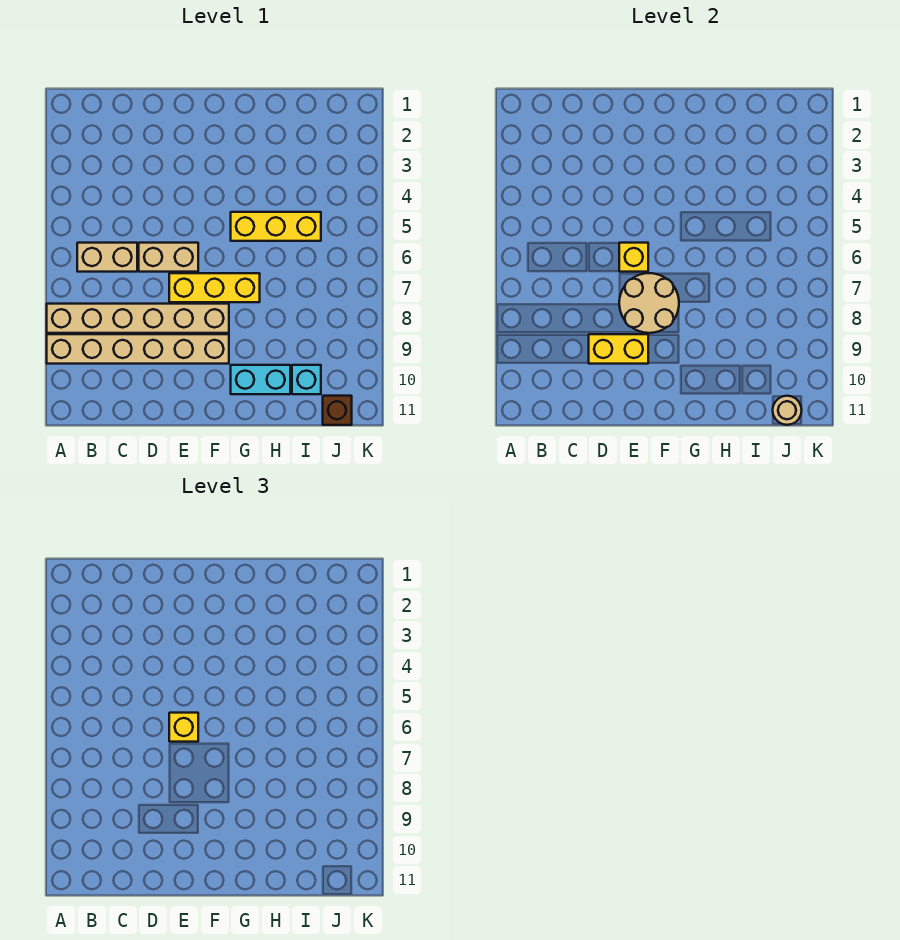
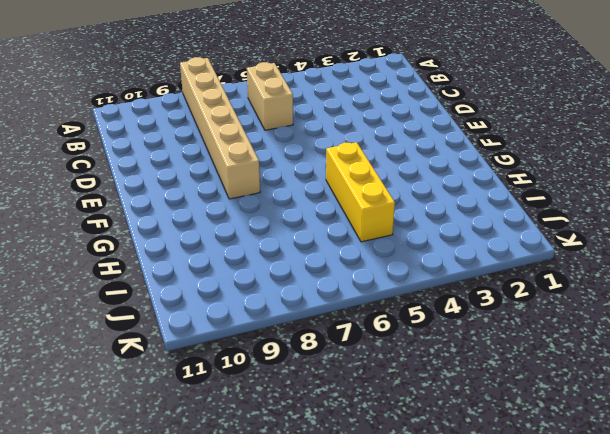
none -> tan brick A9:F9 level 1
none -> tan brick D6:E6 level 1
none -> yellow brick E7:G7 level 1

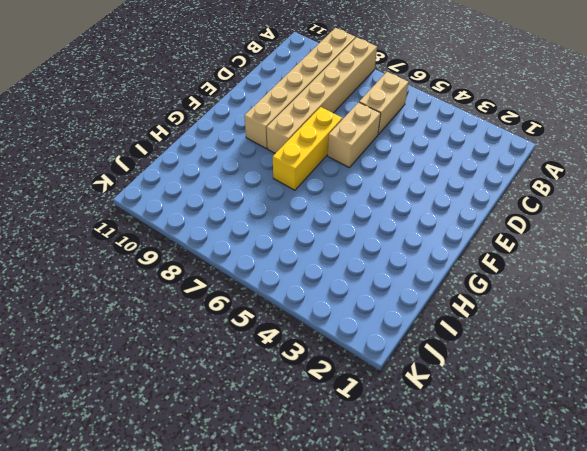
none -> yellow brick G5:I5 level 1
none -> cyan brick G10:H10 level 1
none -> cyan brick I10 level 1

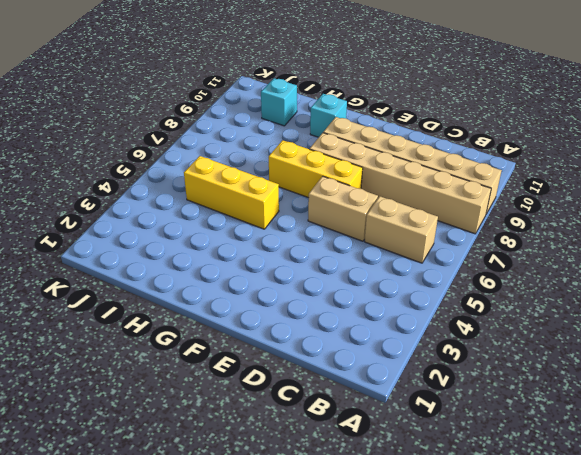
cyan brick G10 level 1 -> cyan brick G10:H10 level 1
none -> brown brick J11 level 1
none -> yellow brick D9:E9 level 2
none -> yellow brick E6 level 2

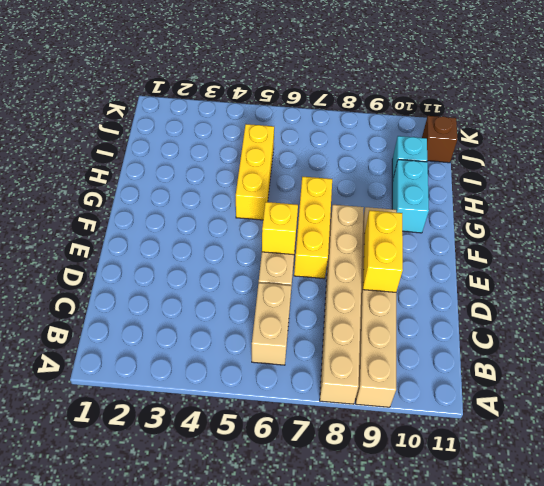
none -> tan round brick E7:F8 level 2
none -> tan round brick J11 level 2
none -> yellow brick E6 level 3

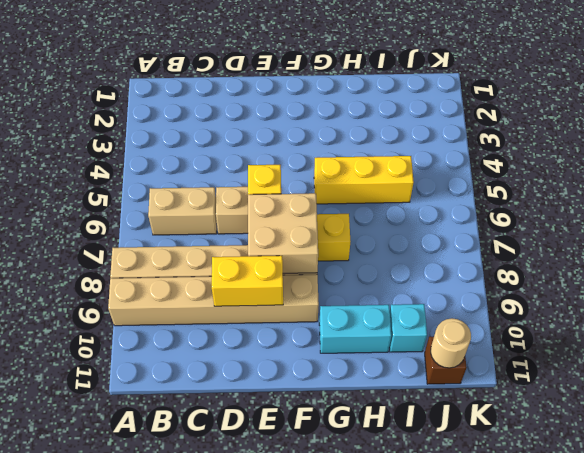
tan brick E7:F8 level 2 -> tan round brick E7:F8 level 2
none -> yellow brick E6 level 3

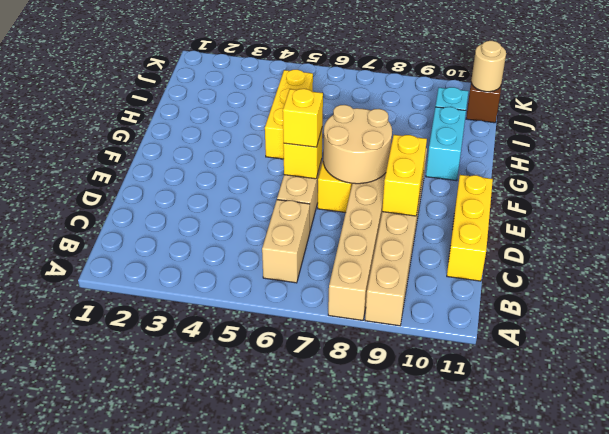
yellow brick C11:E11 level 1 -> none

